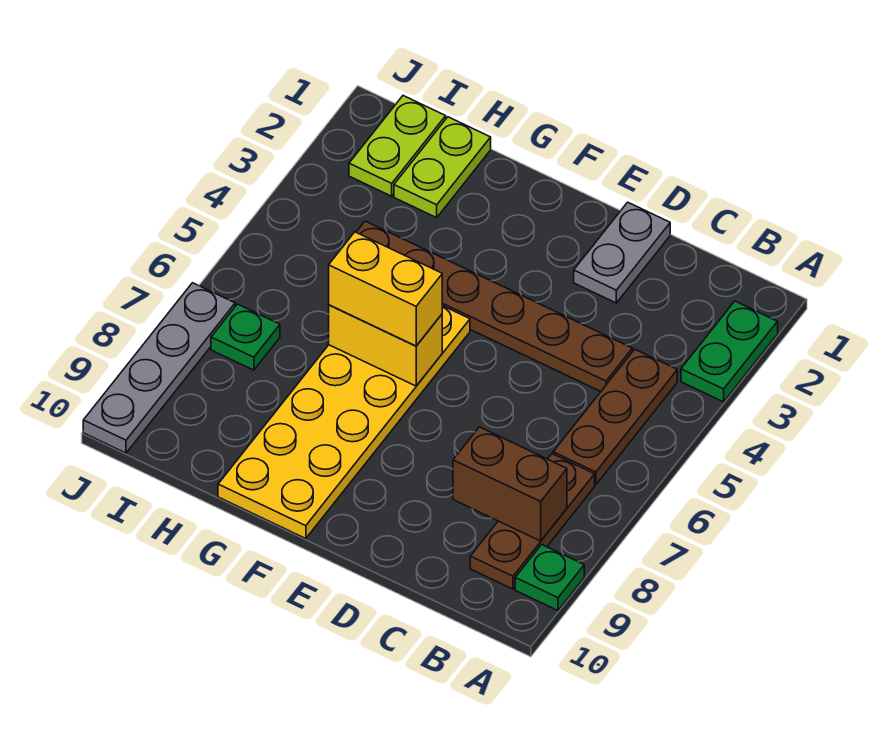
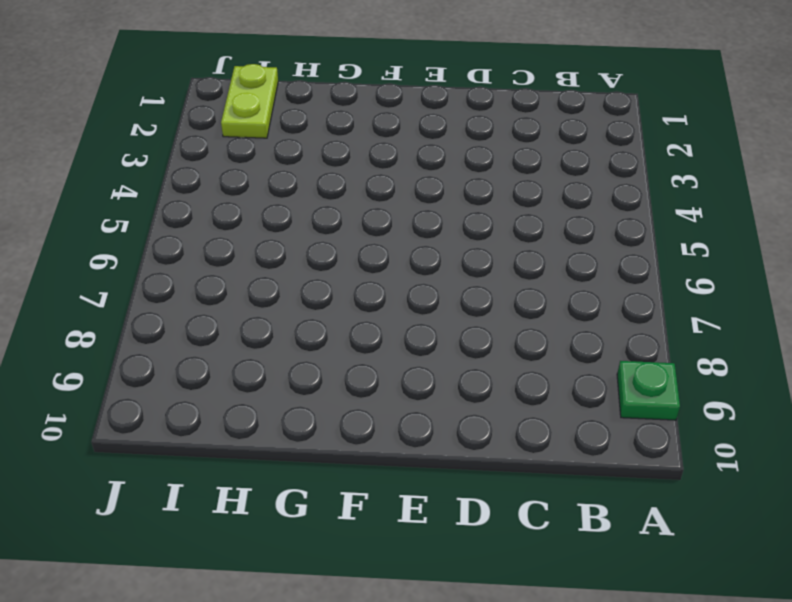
none -> green plate A2:A3 level 1
none -> brown plate B4:B6 level 1
none -> brown plate B7:B9 level 1

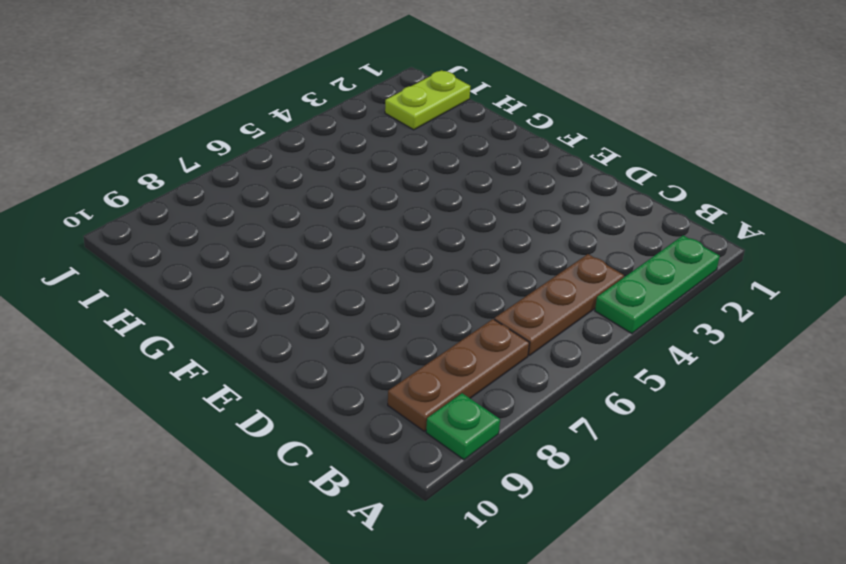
green plate A2:A4 level 1 -> green plate A2:A3 level 1
none -> brown plate C4:H4 level 1
none -> grey plate D1:D2 level 1
none -> yellow plate F5:G10 level 1

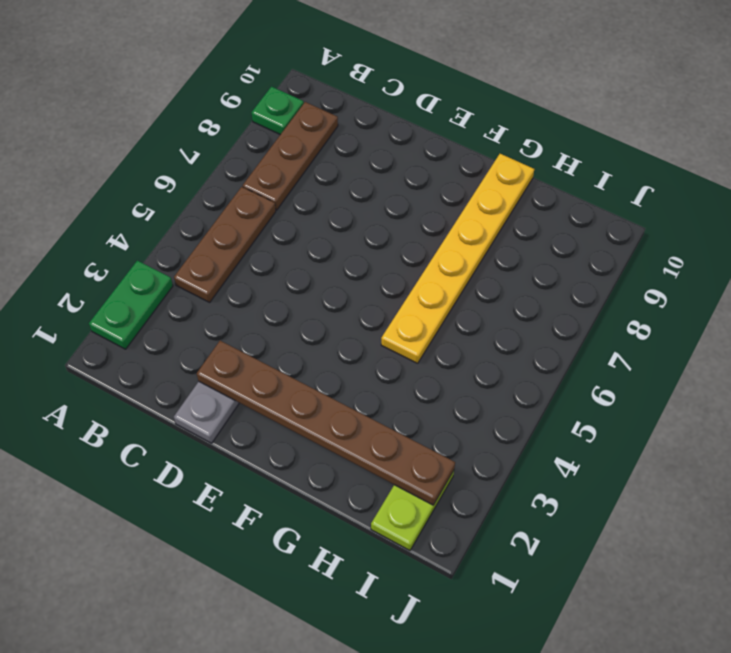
brown plate D2:I2 level 2 -> brown plate C4:H4 level 1
yellow plate G5:G10 level 1 -> yellow plate F5:G10 level 1
none -> lime plate H1:H2 level 1
none -> green plate I7 level 1
none -> grey plate J7:J10 level 1

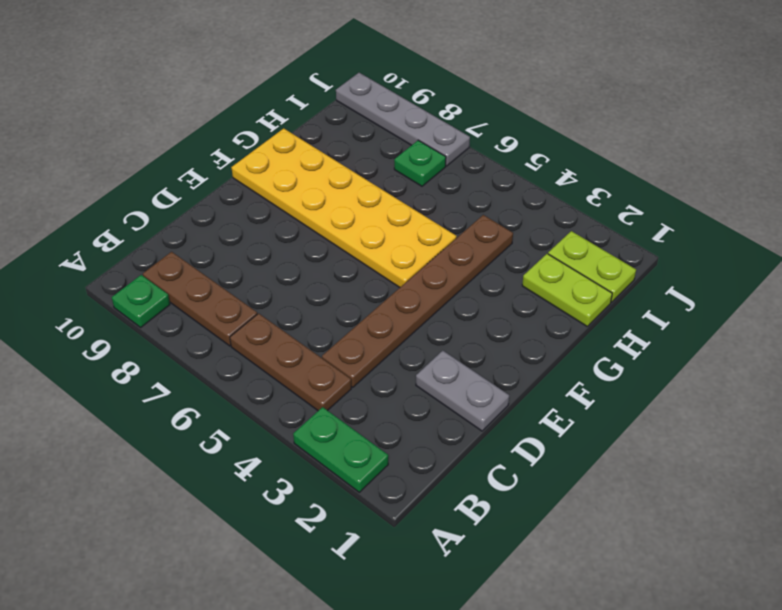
none -> brown brick B8:C8 level 2
none -> yellow brick F6:G6 level 2
none -> yellow brick F6:G6 level 3

